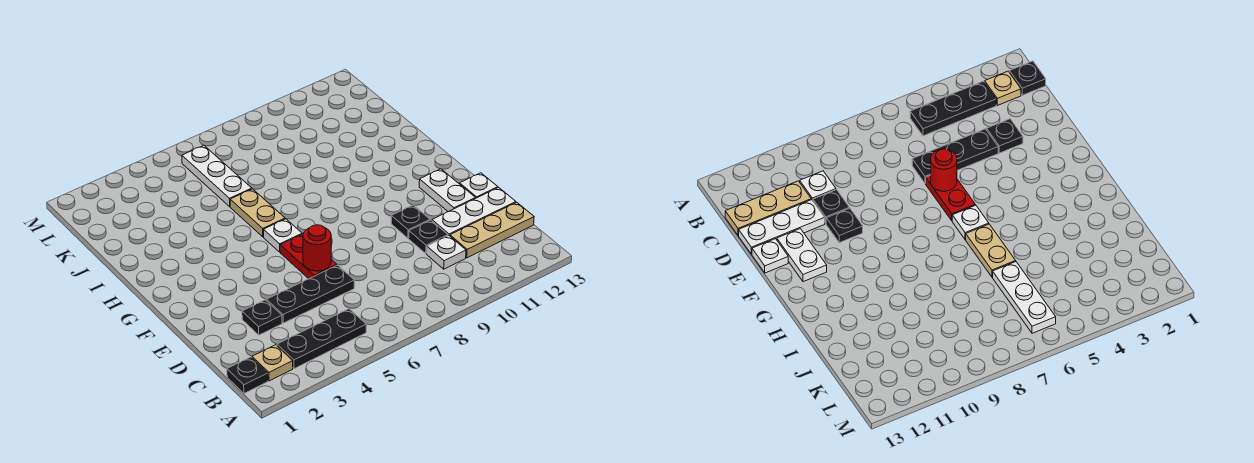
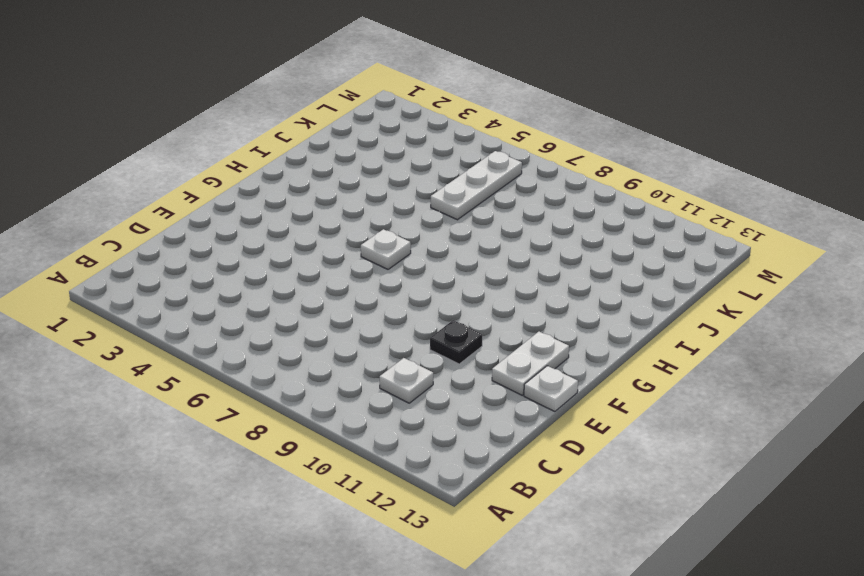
none -> black plate B1 level 1
none -> tan plate B2 level 1
none -> black plate B3:B5 level 1

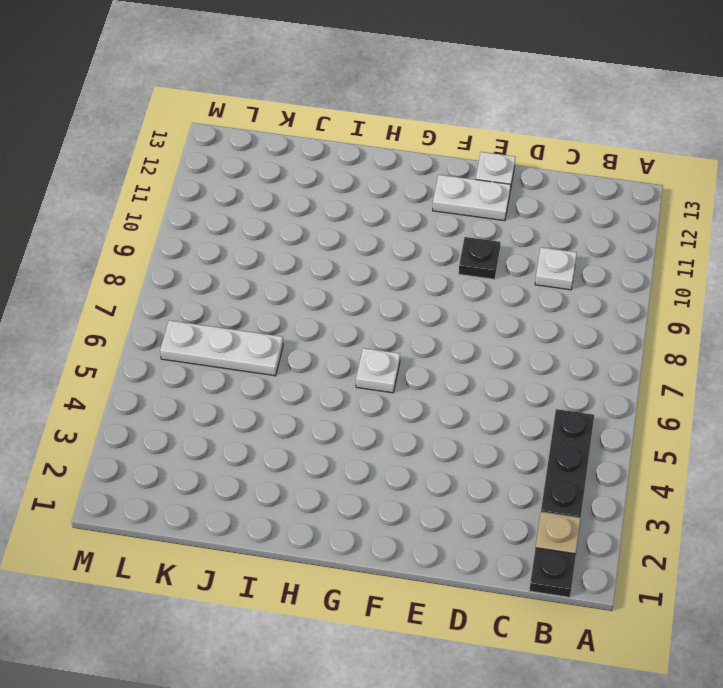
none -> tan plate C11:C13 level 1
none -> black plate D3 level 1
none -> black plate D4:D6 level 1

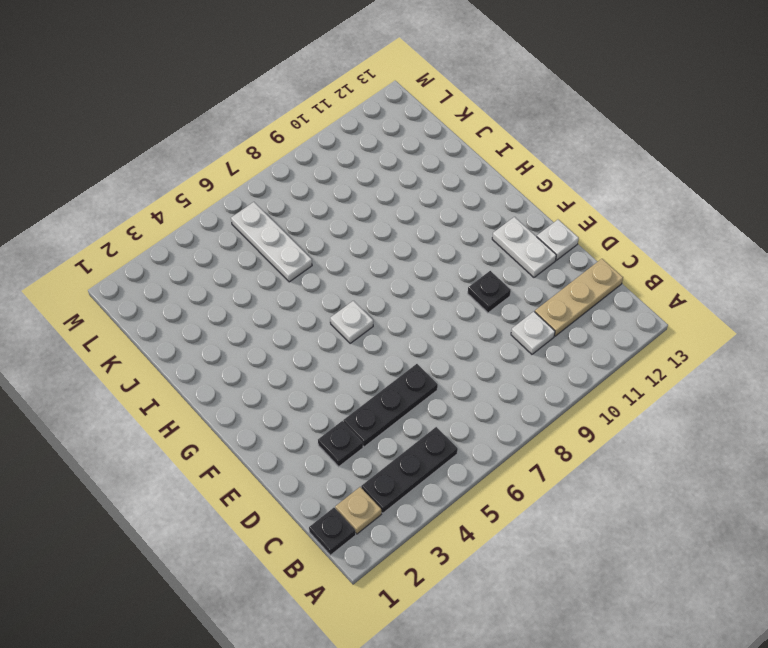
none -> black plate D10 level 1
none -> white plate D11:D13 level 1
none -> red plate E6:F6 level 1

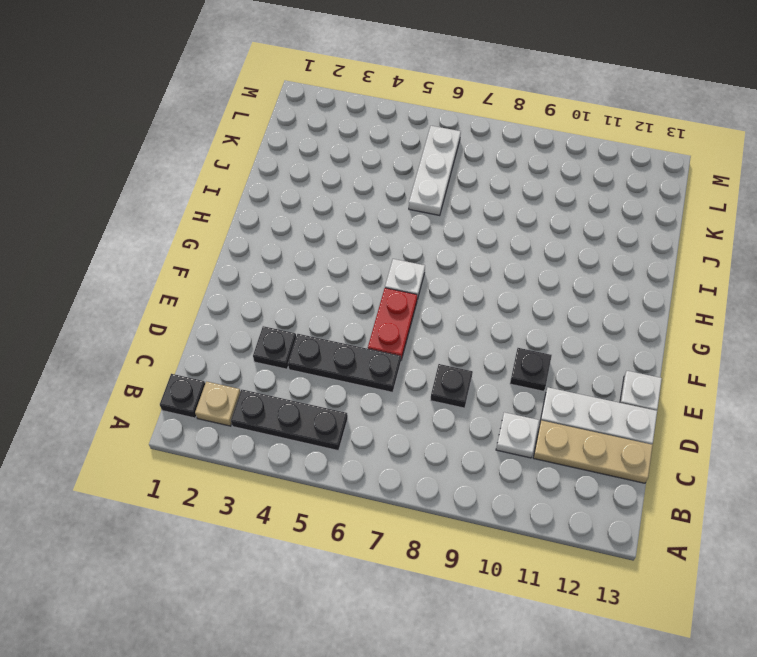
black plate D8 level 1 -> black plate D10 level 1
none -> white plate E12:F12 level 1
none -> tan plate H6:I6 level 1
none -> red round brick E6 level 2

